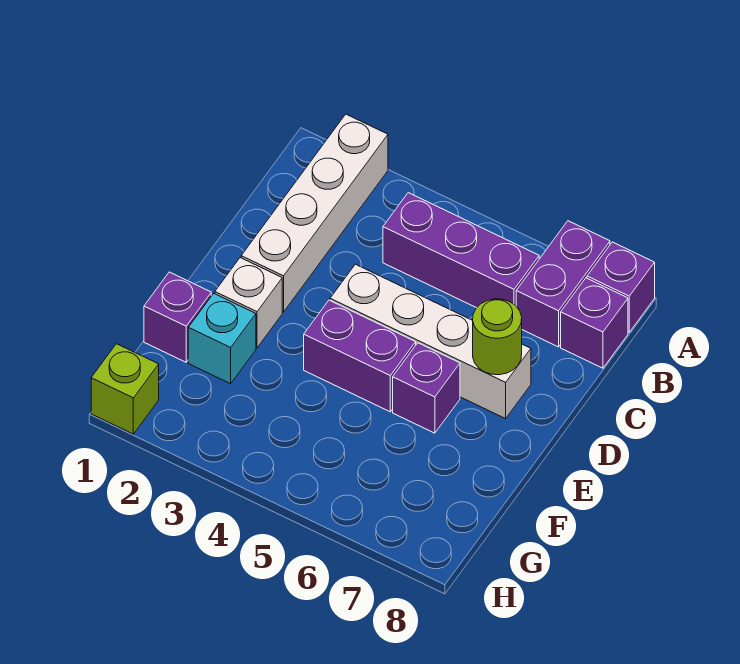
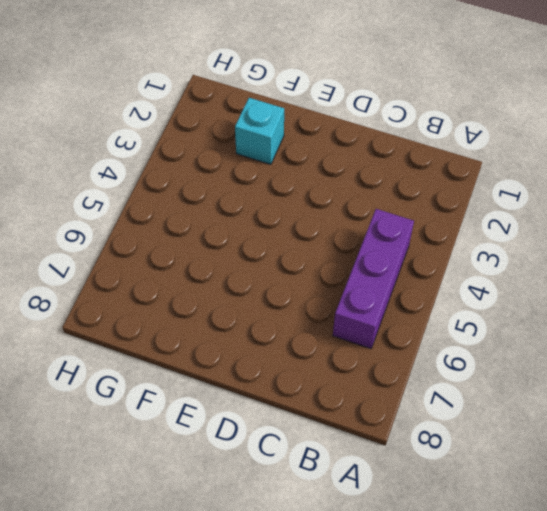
none -> white brick A2:D2 level 1
none -> purple brick A7:B7 level 1
none -> purple brick A8 level 1

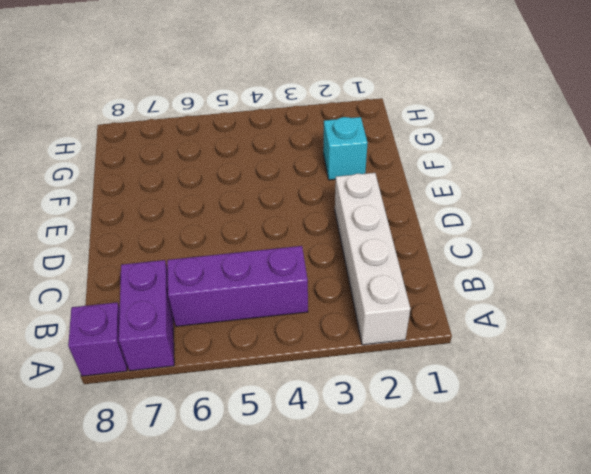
none -> purple brick B8 level 1
none -> white brick D4:D7 level 1
none -> white brick E2 level 1

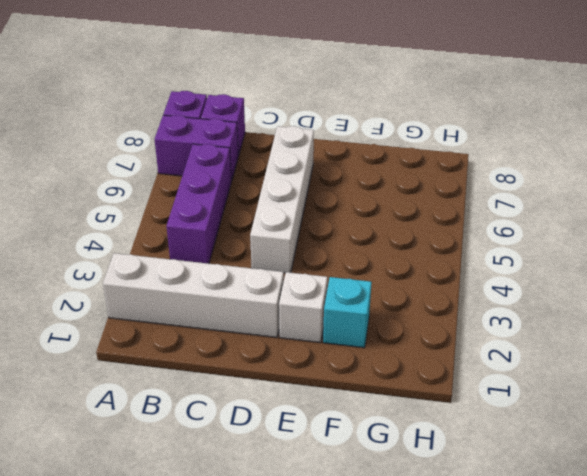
none -> purple brick E4:E5 level 1
none -> purple brick E6 level 1
none -> purple brick F1 level 1

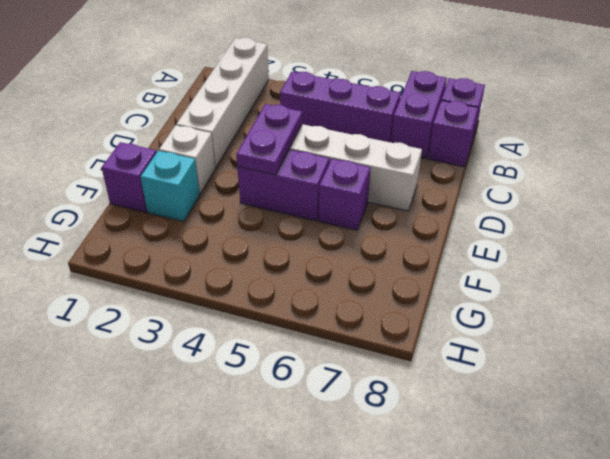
purple plate D4:E4 level 2 -> none
none -> lime brick H1 level 1
none -> lime round brick D7 level 2

